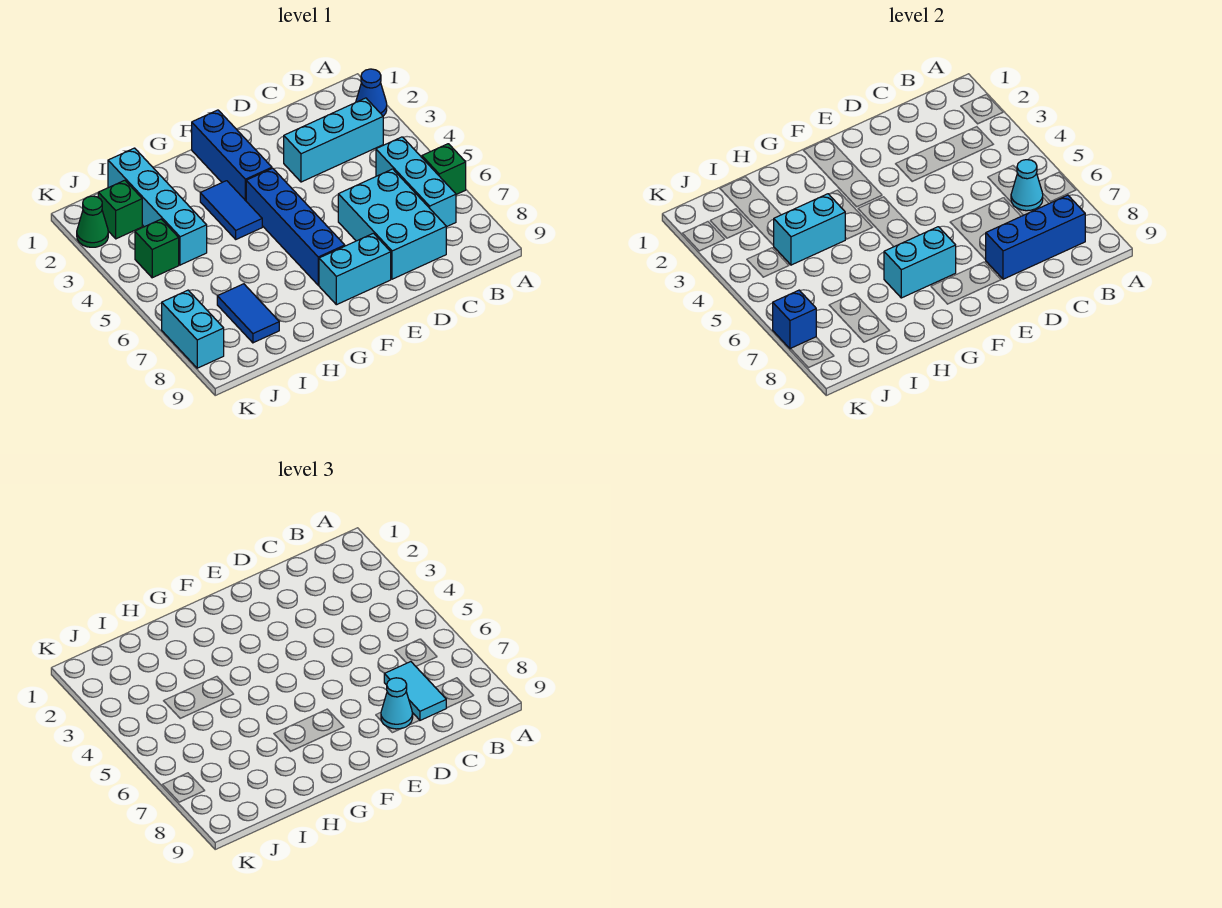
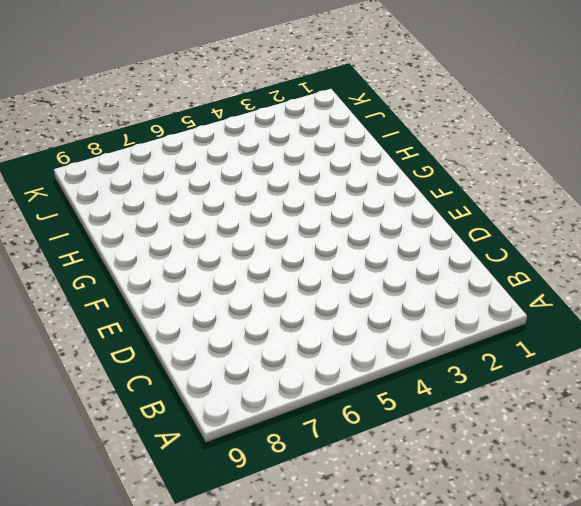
none -> blue cone A2 level 1
none -> green brick A6 level 1
none -> cyan brick B3:D3 level 1

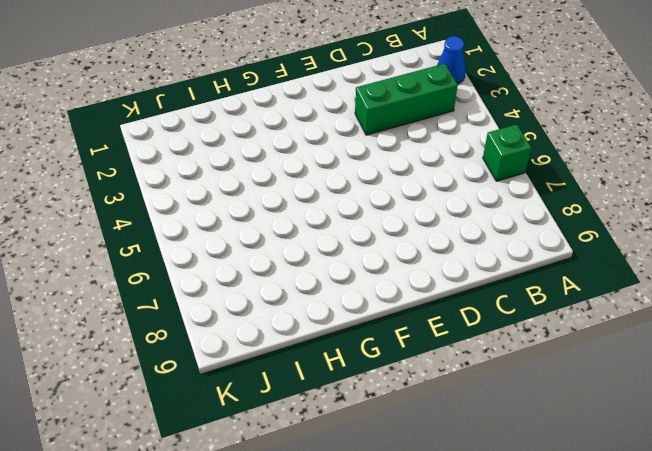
green brick B3:D3 level 1 -> cyan brick B3:D3 level 1
none -> cyan brick B5:B7 level 1
none -> cyan brick C6:D8 level 1
none -> cyan brick E8:F8 level 1

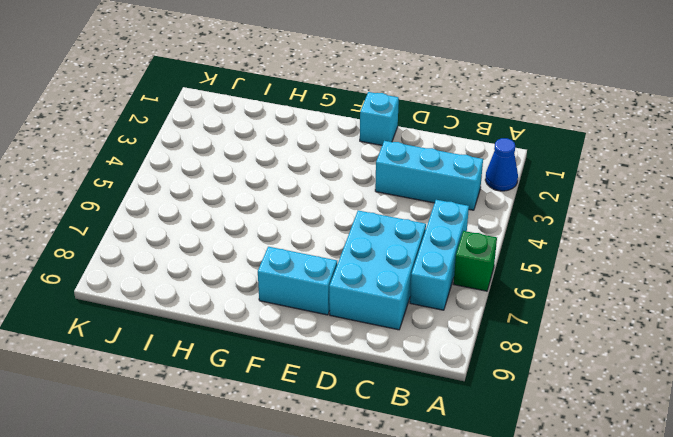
cyan brick E1 level 1 -> none
none -> blue brick F1:F3 level 1
none -> blue brick F4:F7 level 1
none -> blue tile G3:G4 level 1

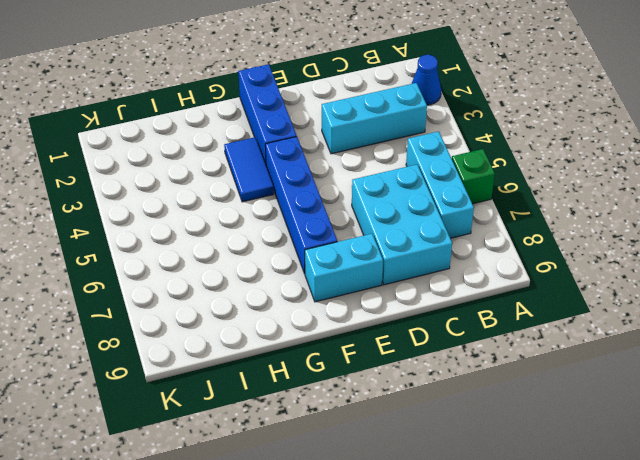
none -> cyan brick I1:I4 level 1
none -> blue tile I7:I8 level 1
none -> green brick J2 level 1

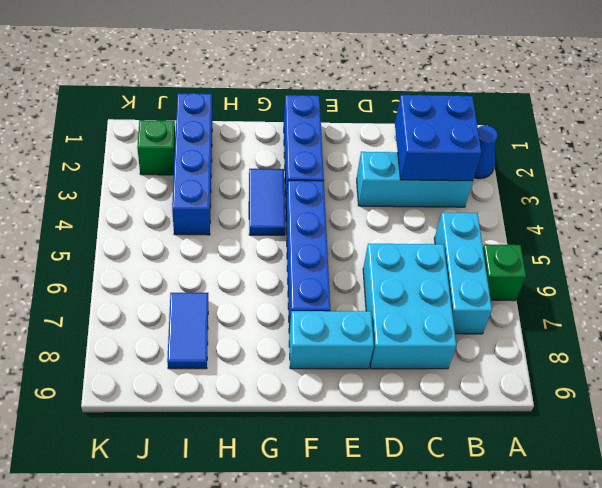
blue brick B2:C3 level 2 -> none
blue brick I1:I4 level 1 -> cyan brick I1:I4 level 1
none -> green brick J4 level 1
none -> green cone K2 level 1
none -> cyan brick K7:K8 level 1

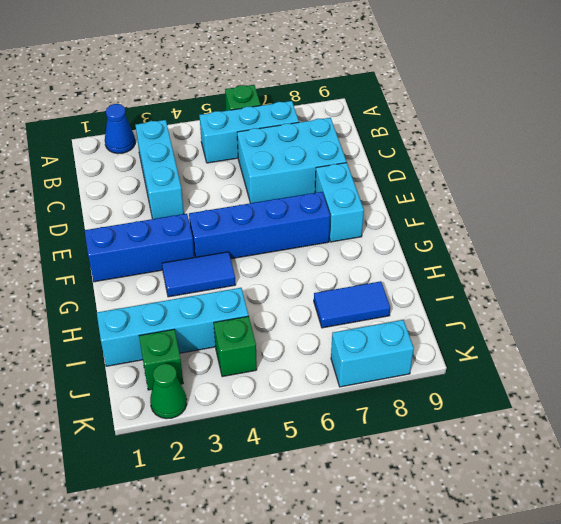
none -> cyan cone B6 level 2
none -> blue brick B8:D8 level 2
none -> cyan brick F7:G7 level 2

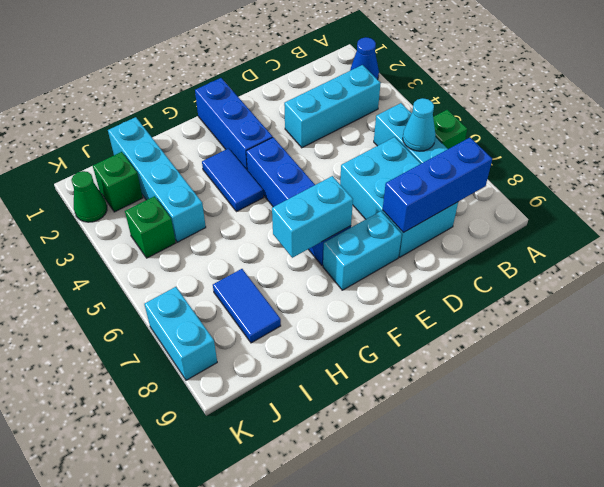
none -> cyan brick H4:I4 level 2
none -> blue brick K7 level 2
none -> cyan tile C7:C8 level 3

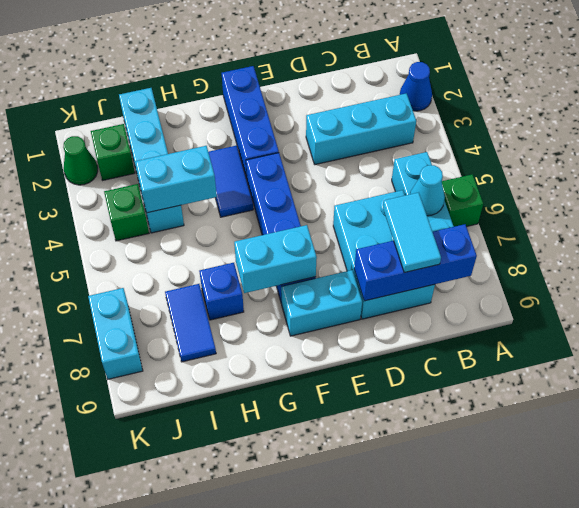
blue brick H7 level 1 -> blue brick K7 level 2
none -> cyan cone D8 level 3

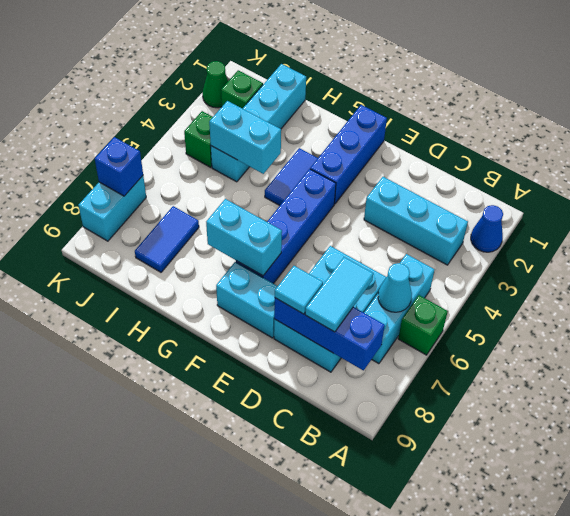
cyan tile D8 level 3 -> cyan cone D8 level 3

